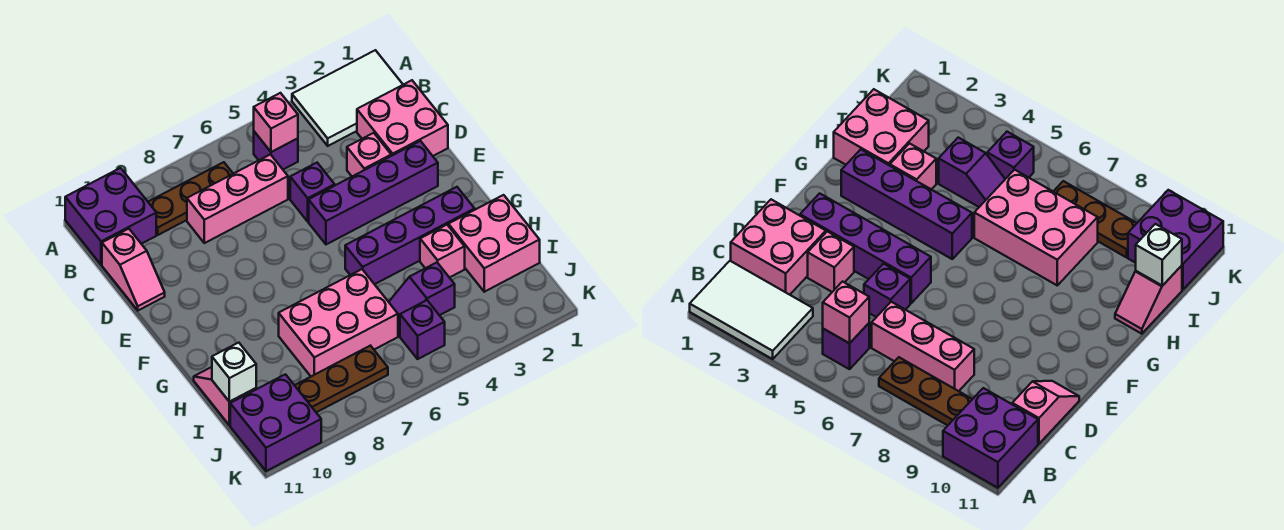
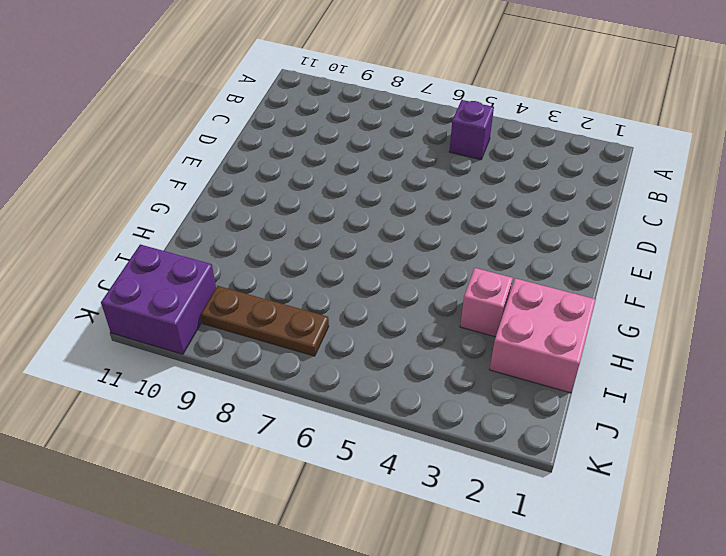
none -> white tile A1:B3 level 1
none -> purple brick A10:B11 level 1
none -> brown plate B7:B9 level 1

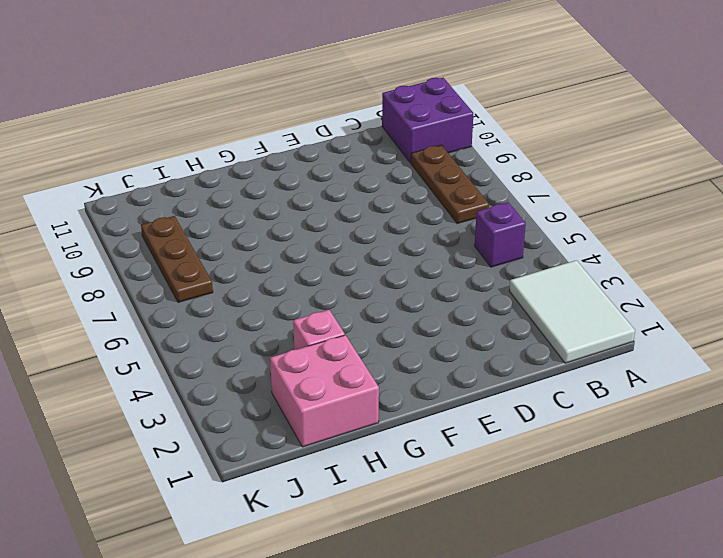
none -> pink brick C1:D2 level 1
none -> pink brick C6:C8 level 1
none -> pink slope C11:D11 level 1 top C

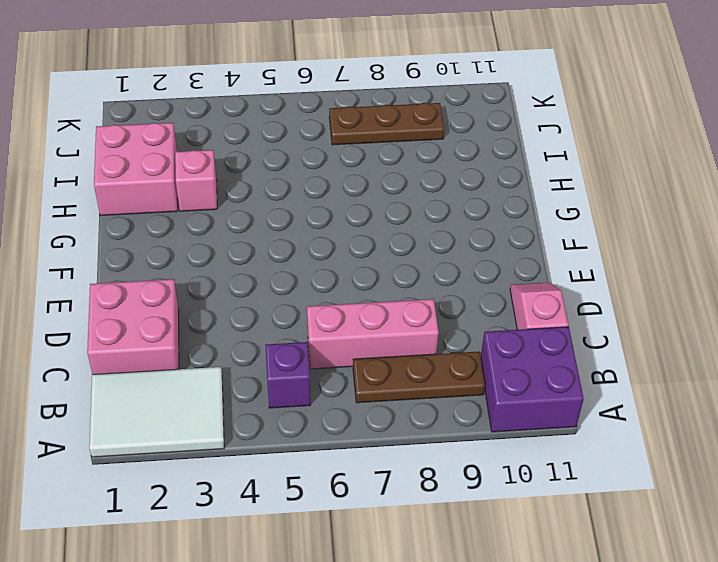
none -> pink brick D3 level 1
none -> purple brick D5 level 1
none -> purple brick E2:E5 level 1

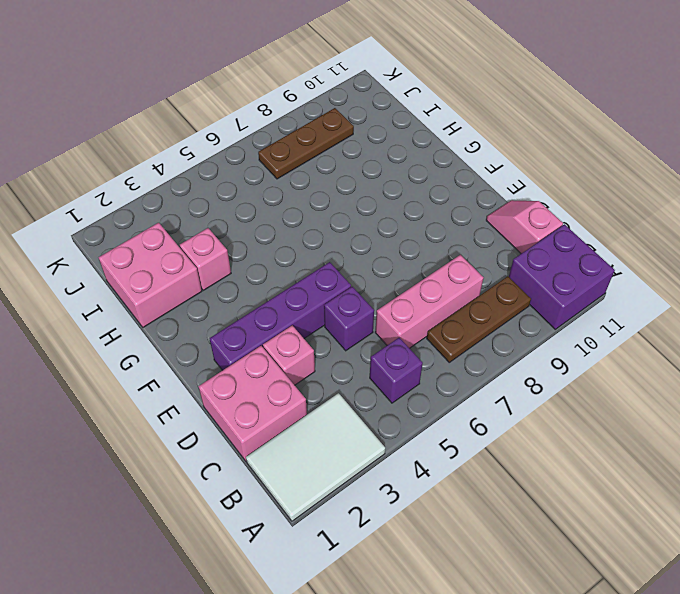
none -> purple brick G2:G5 level 1
none -> pink brick H6:I8 level 1
none -> pink slope H11:I11 level 1 top I

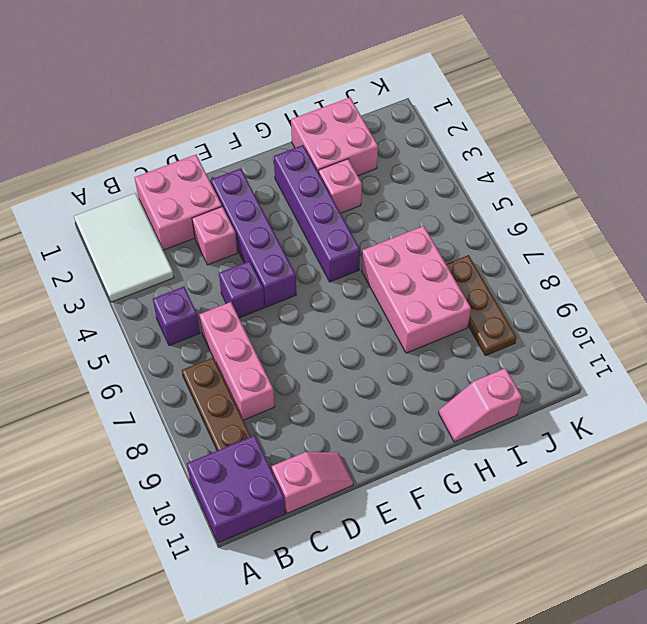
none -> purple slope I4:I5 level 1 top 4
none -> purple brick J5 level 1
none -> purple brick J10:K11 level 1

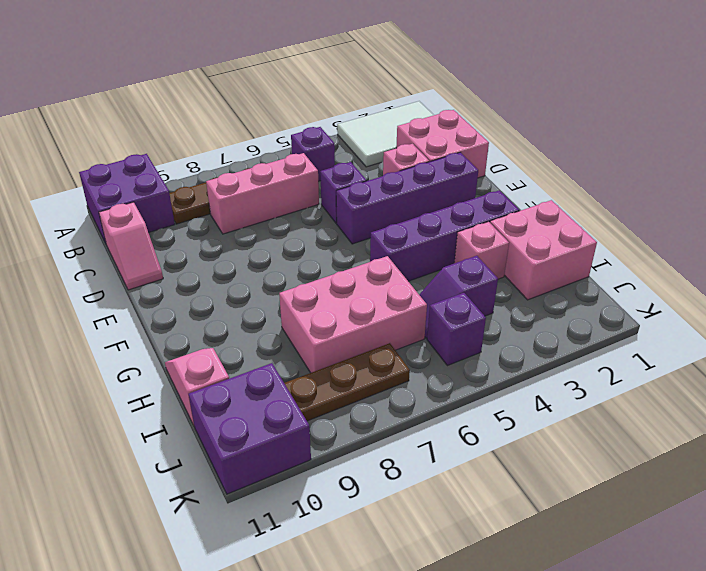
none -> pink brick B5 level 2
none -> white brick I11 level 2

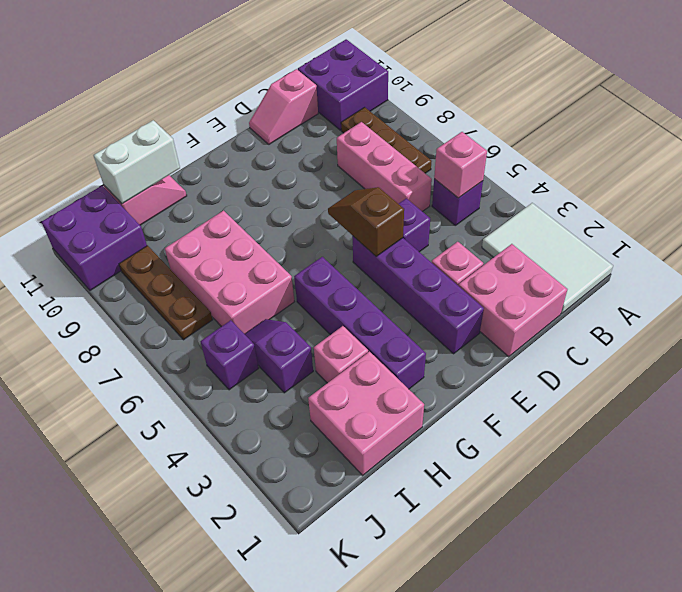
brown slope E5:E6 level 2 top 5 -> none
white brick H11:I11 level 2 -> white brick I11 level 2

